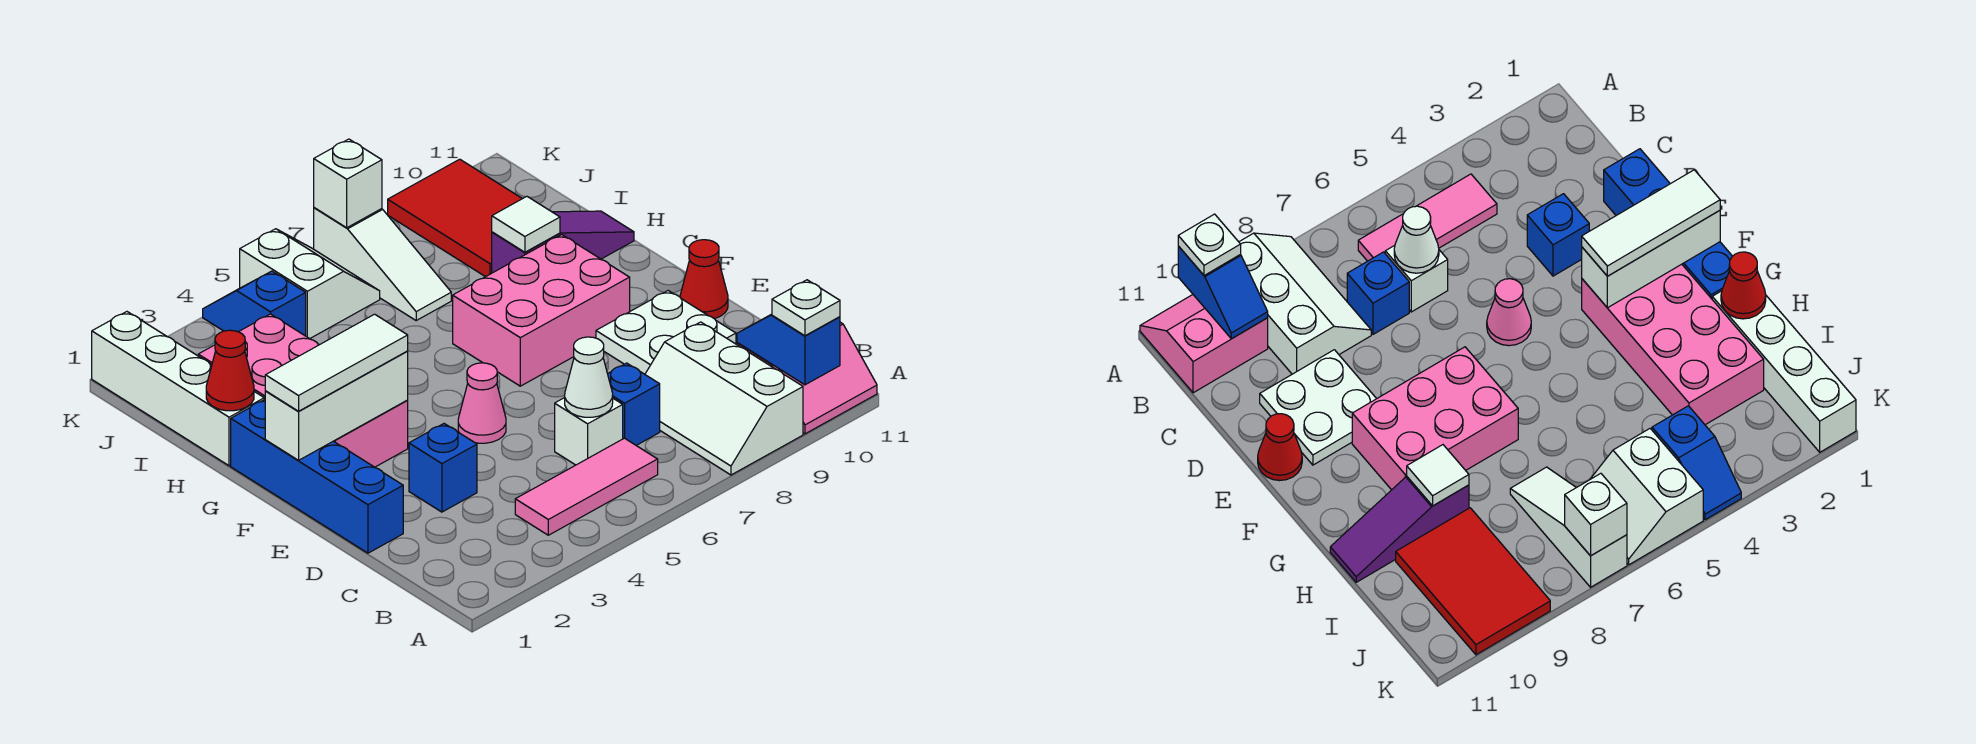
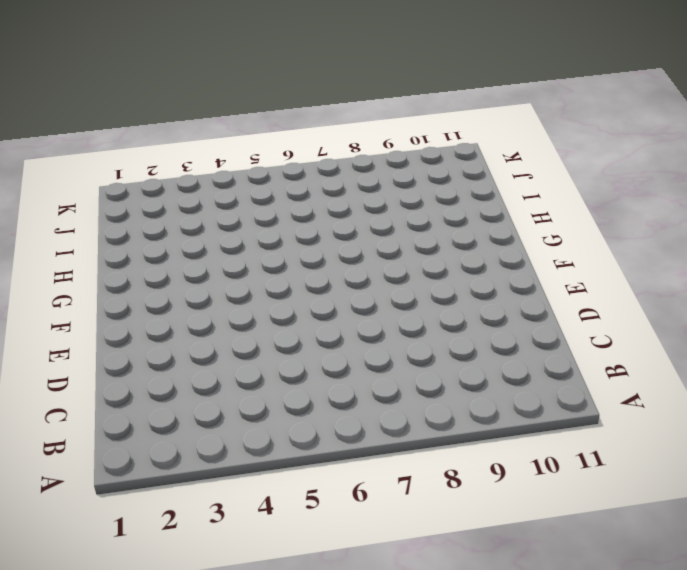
none -> white slope A8:C9 level 1 top 9
none -> pink slope A10:B11 level 1 top B
none -> pink tile B4:B6 level 1

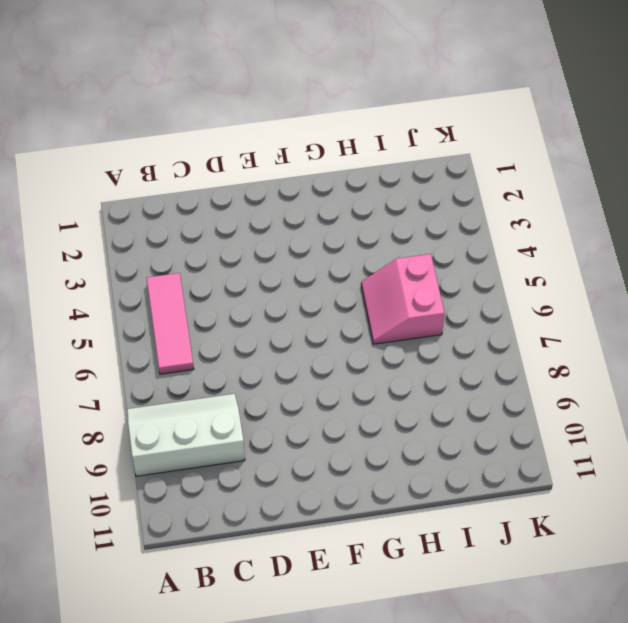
pink slope H5:I6 level 1 top I -> pink slope A10:B11 level 1 top B
none -> white brick C6 level 1
none -> blue brick C7 level 1
none -> blue brick D1:G1 level 1

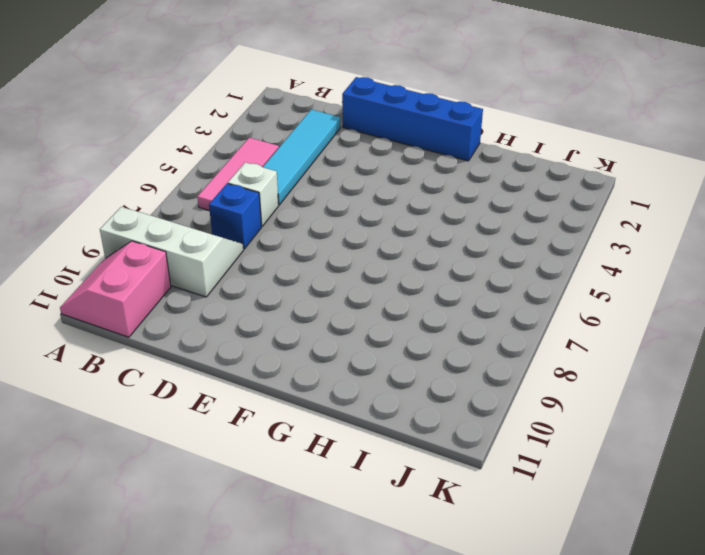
cyan tile C2:C5 level 1 -> none
none -> blue brick D3 level 1
none -> white plate D9:E10 level 1
none -> pink cone E5 level 1

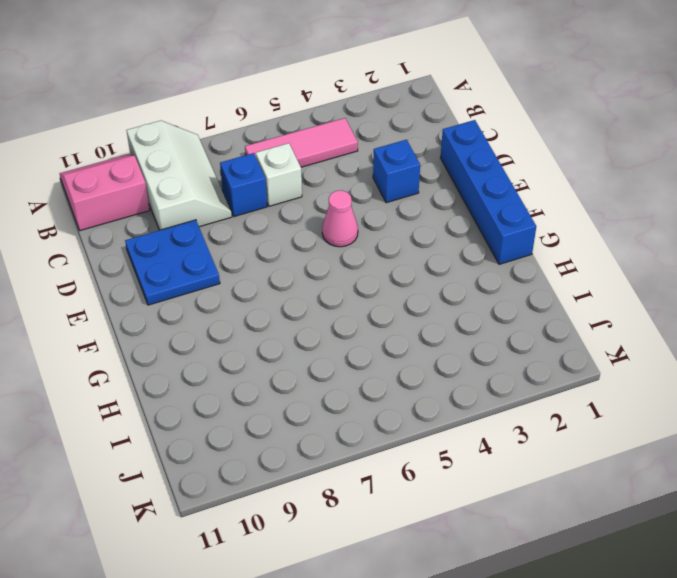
blue plate D9:E10 level 1 -> white plate D9:E10 level 1
none -> red cone E11 level 1
none -> pink brick F2:I3 level 1
none -> pink brick F7:G9 level 1

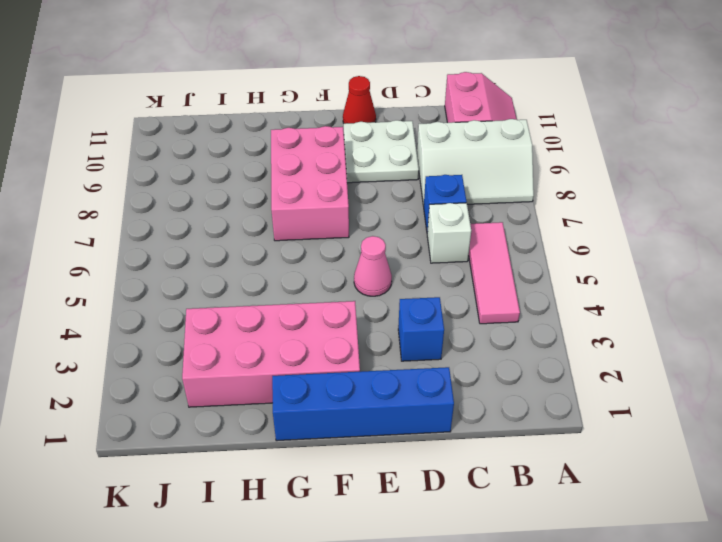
none -> white brick H1:K1 level 1
none -> purple slope H9:H11 level 1 top 9
none -> white slope I7:K7 level 1 top K

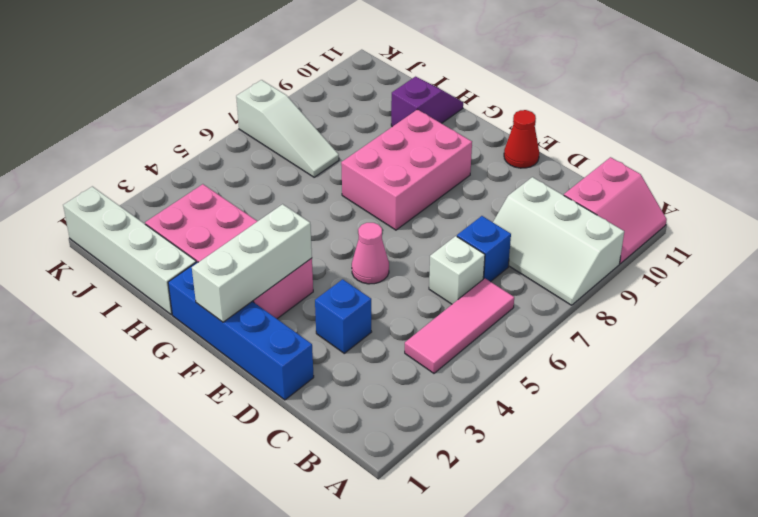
purple slope H10:H11 level 1 top 10 -> purple slope H9:H11 level 1 top 9
none -> white plate D9:E10 level 1
none -> red tile I9:K10 level 1
none -> blue slope J4:K4 level 1 top J

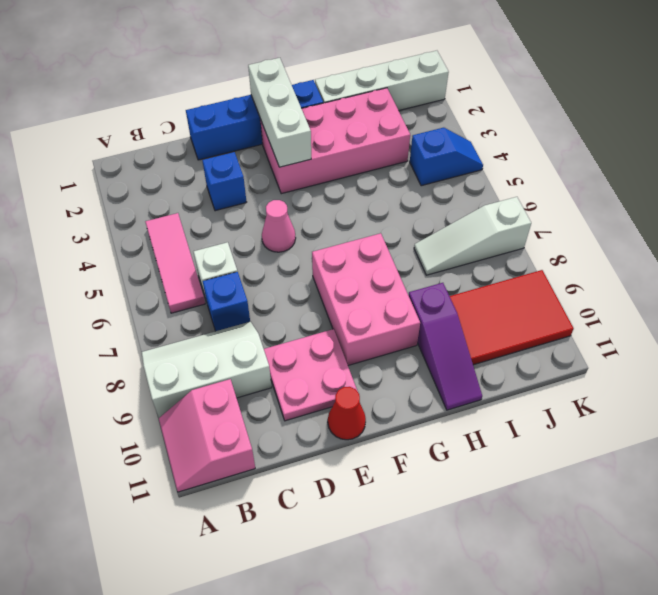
pink plate D9:E10 level 1 -> white plate D9:E10 level 1
none -> white slope J5:K6 level 1 top 5
none -> blue slope A10:B10 level 2 top A
none -> white cone C6 level 2

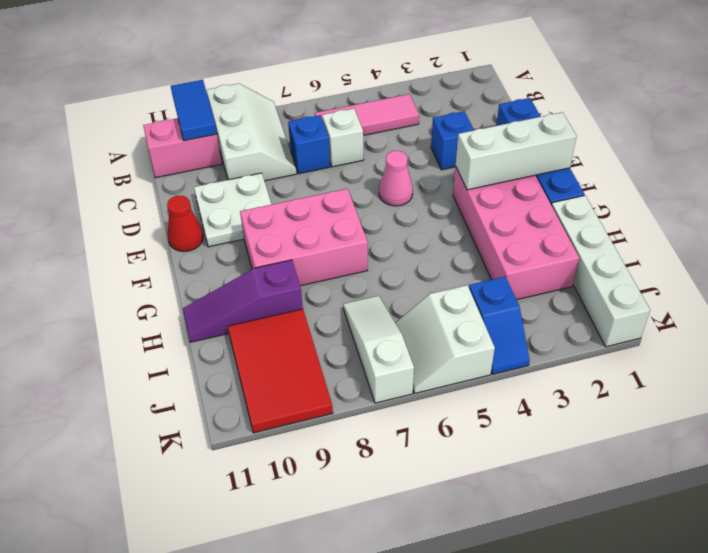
blue tile A10:B10 level 2 -> blue slope A10:B10 level 2 top A
none -> white cone C6 level 2
none -> red cone H1 level 2
none -> white tile H9 level 2

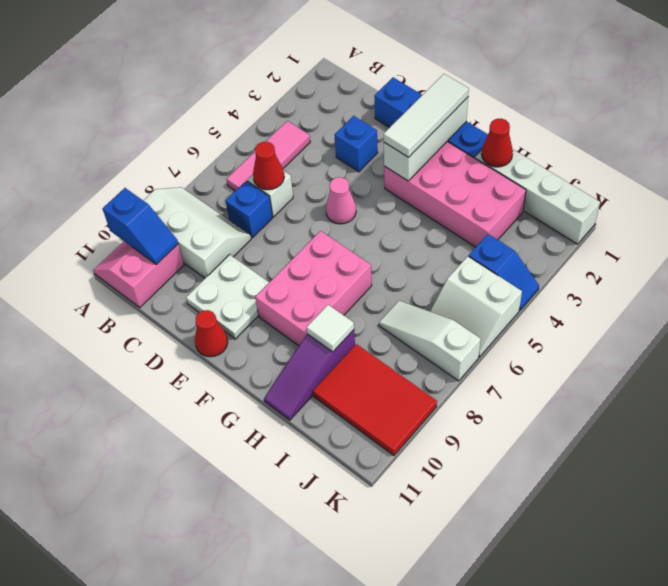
red cone C6 level 2 -> white cone C6 level 2
none -> white brick K7 level 2
none -> white plate A10 level 3

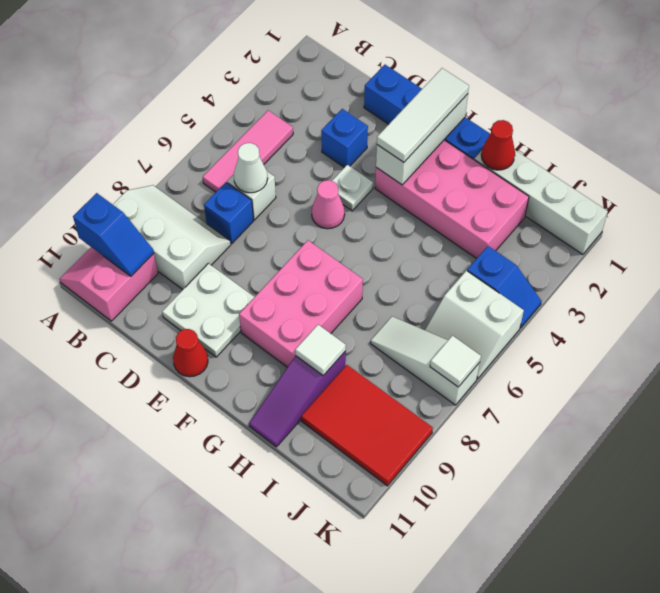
white plate E4 level 1 -> white plate A10 level 3
white tile K7 level 2 -> white brick K7 level 2

